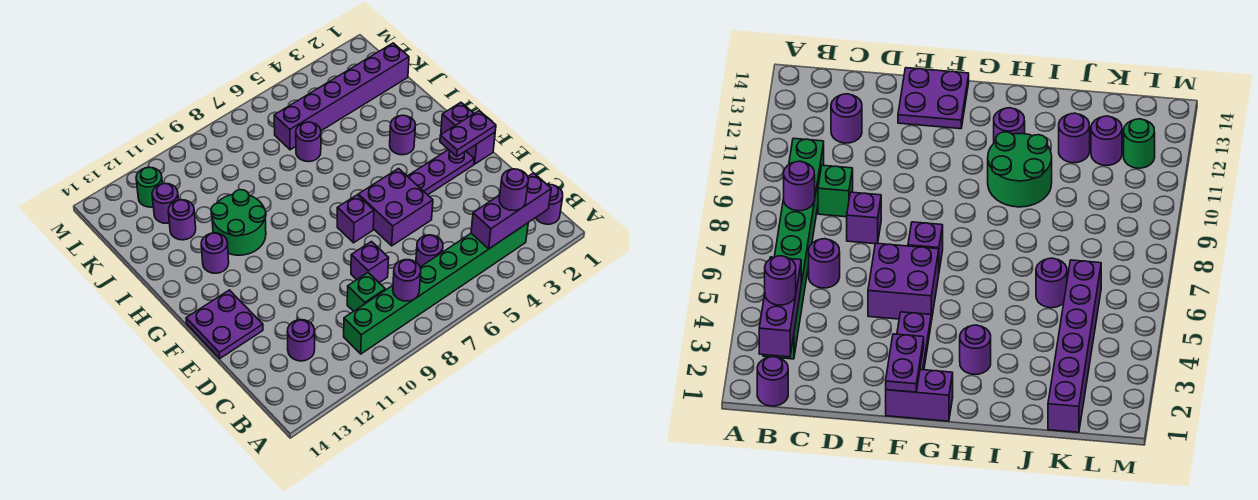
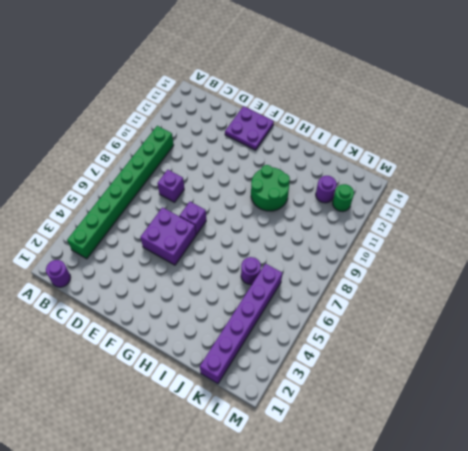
none -> purple round brick C6 level 1
none -> green brick C9 level 1
none -> purple round brick C12 level 1

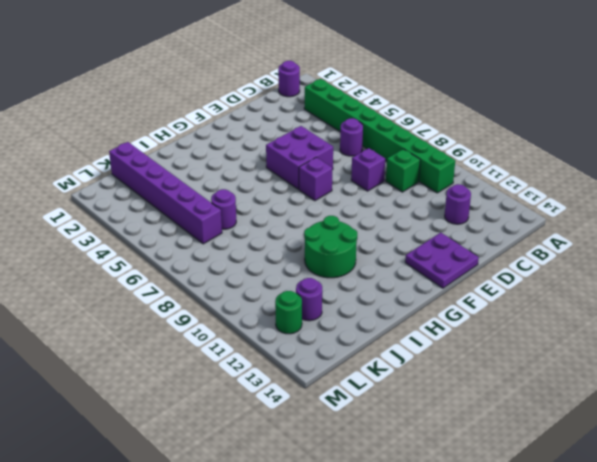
none -> purple brick F1:G1 level 1
none -> purple plate F2:F4 level 1
none -> purple round brick H3 level 1

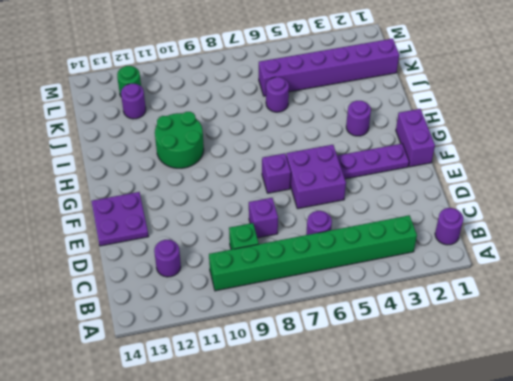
none -> purple round brick H12 level 1
none -> purple round brick J12 level 1
none -> purple brick B2:B4 level 2

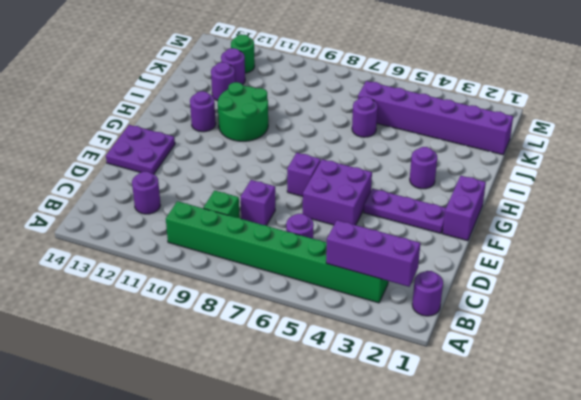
none -> purple round brick B8 level 2
none -> purple plate F1:F2 level 2
none -> purple round brick B3 level 3

